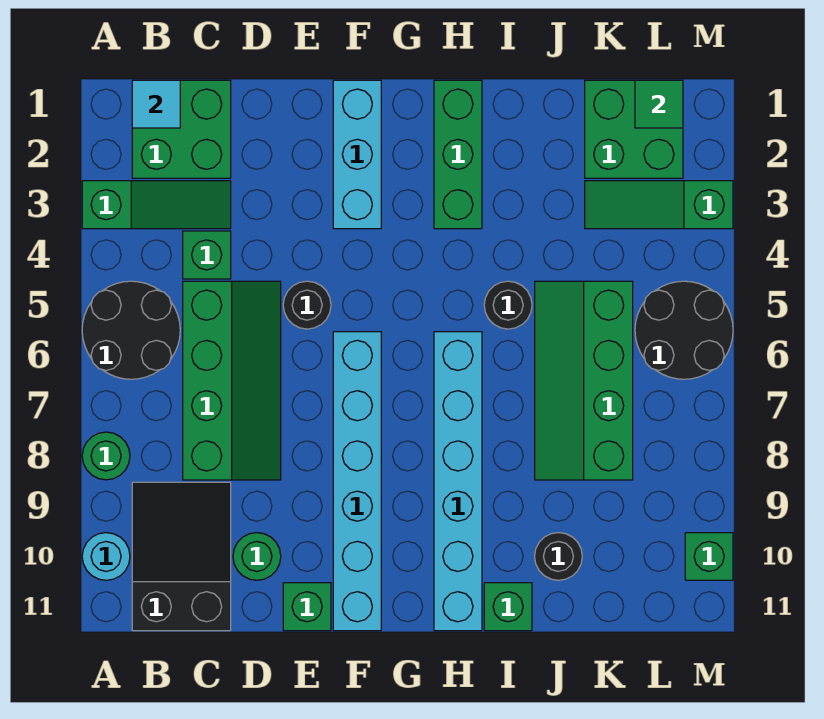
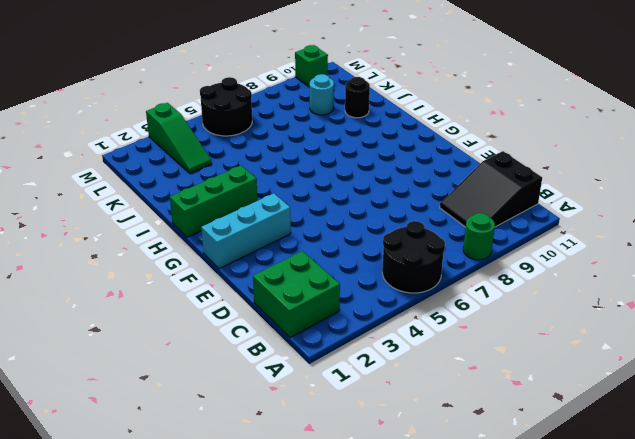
cyan round brick K9 level 1 -> cyan round brick A10 level 1
none -> green slope A3:C3 level 1 top A
none -> green brick C4 level 1
none -> green slope C5:D8 level 1 top C

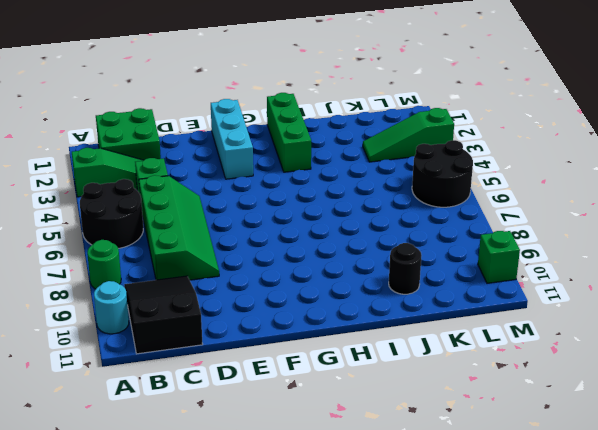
none -> green round brick D10 level 1
none -> black round brick E5 level 1
none -> green brick E11 level 1

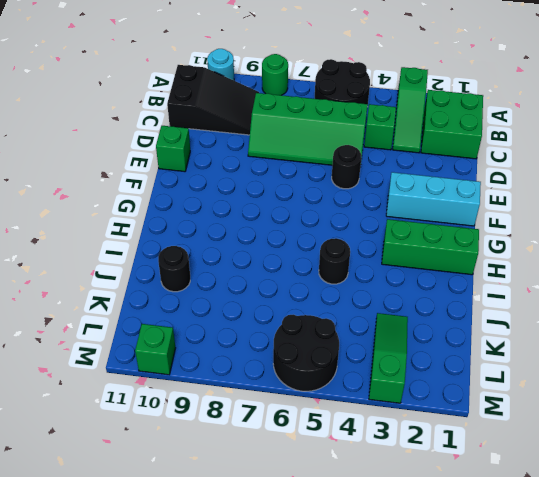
none -> green round brick D10 level 1
none -> cyan brick F6:F11 level 1
none -> cyan brick H6:H11 level 1

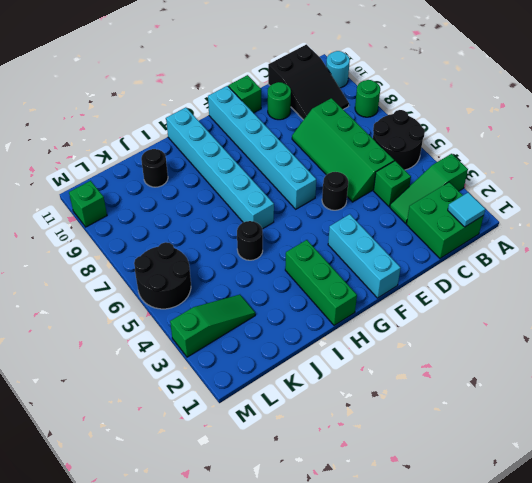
none -> green brick I11 level 1
none -> green slope J5:K8 level 1 top K
none -> green brick K1:L2 level 1

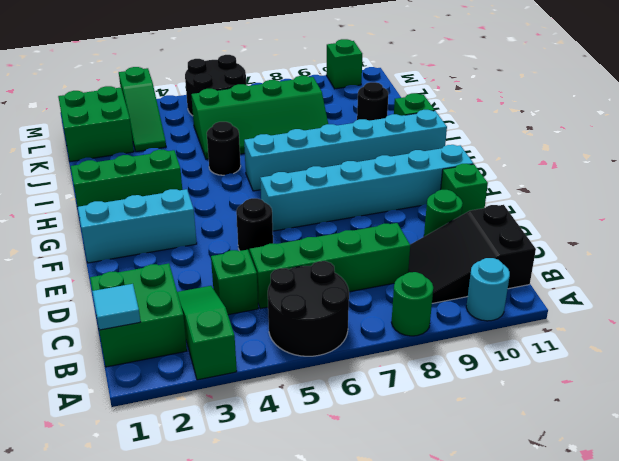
none -> green tile L1 level 2

